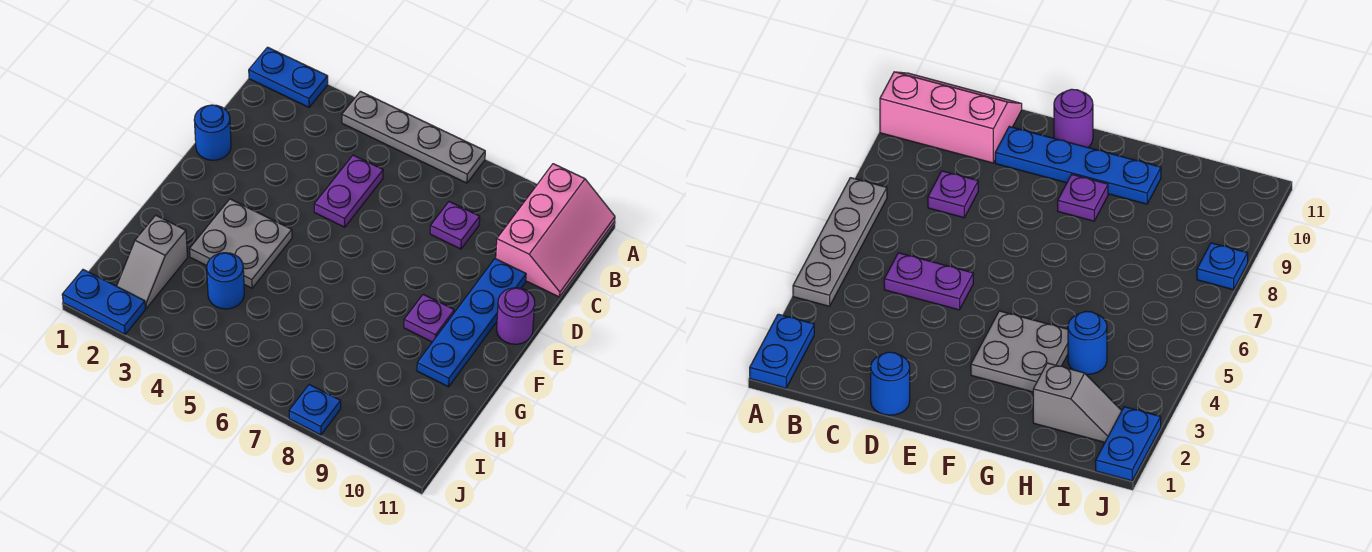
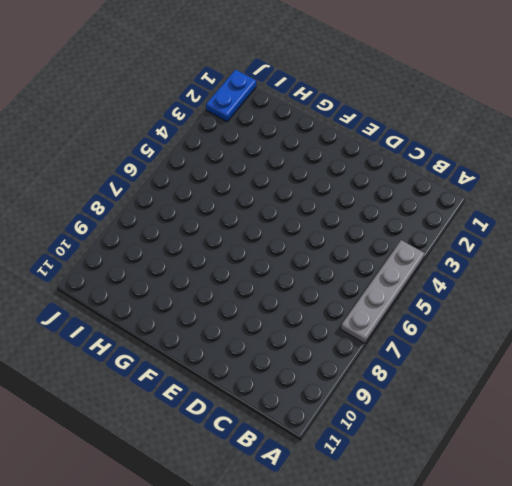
none -> blue plate A1:A2 level 1
none -> pink slope A10:C11 level 1 top 10
none -> purple plate C5:D5 level 1

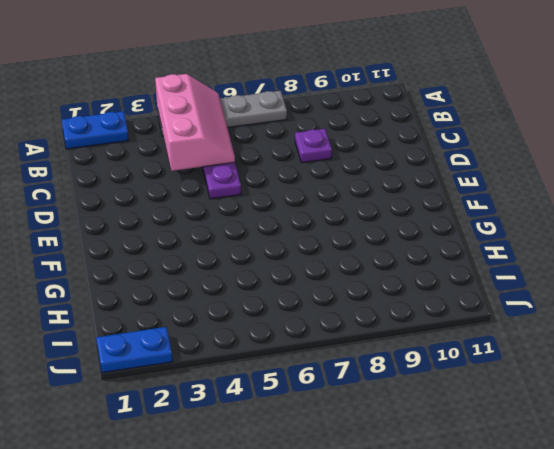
pink slope A4:C5 level 2 top 4 -> pink slope A10:C11 level 1 top 10
none -> blue round brick D1 level 1
none -> blue plate D10:G10 level 1
none -> purple round brick E11 level 1

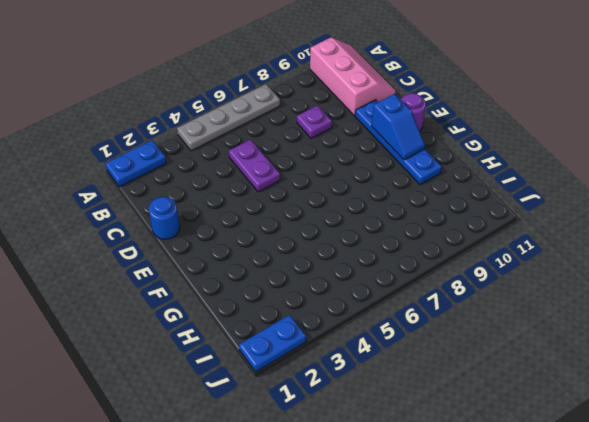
blue slope E10:F10 level 2 top E -> none
none -> grey plate F3:G4 level 1
none -> purple plate F9 level 1
none -> grey slope H2:I2 level 1 top H

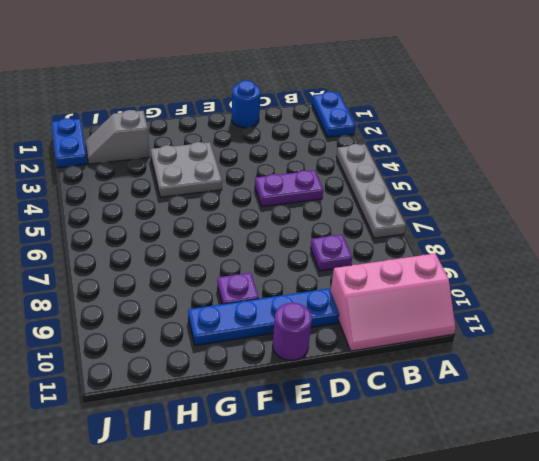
none -> blue round brick H4 level 1
none -> blue plate J8 level 1

